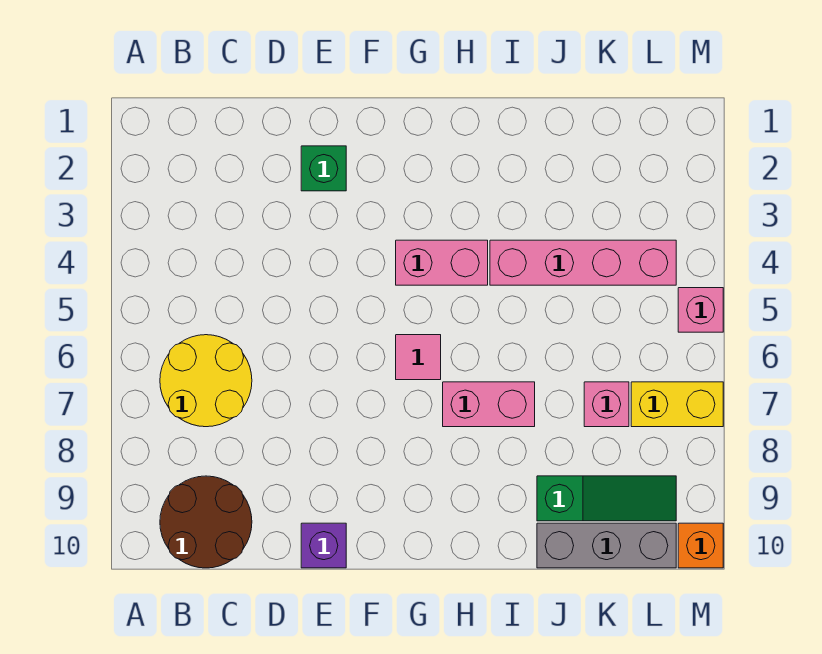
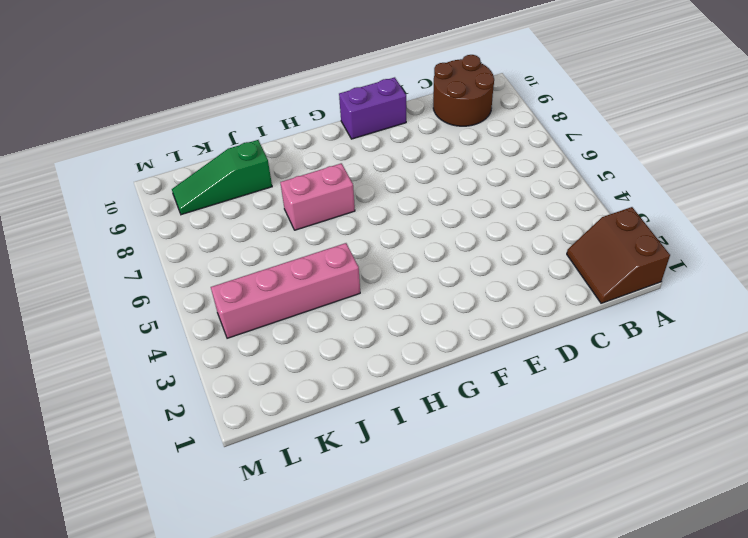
brown slope A1:B2 level 1 top A -> none
purple brick E10:F10 level 1 -> purple brick E10 level 1
none -> yellow round brick B6:C7 level 1
none -> green brick E2 level 1
none -> pink brick G4:H4 level 1

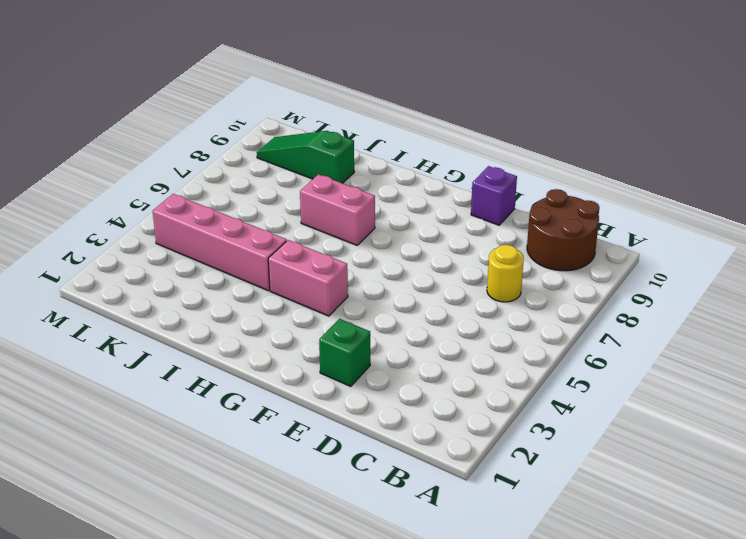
yellow round brick C7 level 1 -> yellow round brick B6:C7 level 1
none -> pink tile G6 level 1
none -> grey brick J10:L10 level 1
none -> pink brick K7 level 1

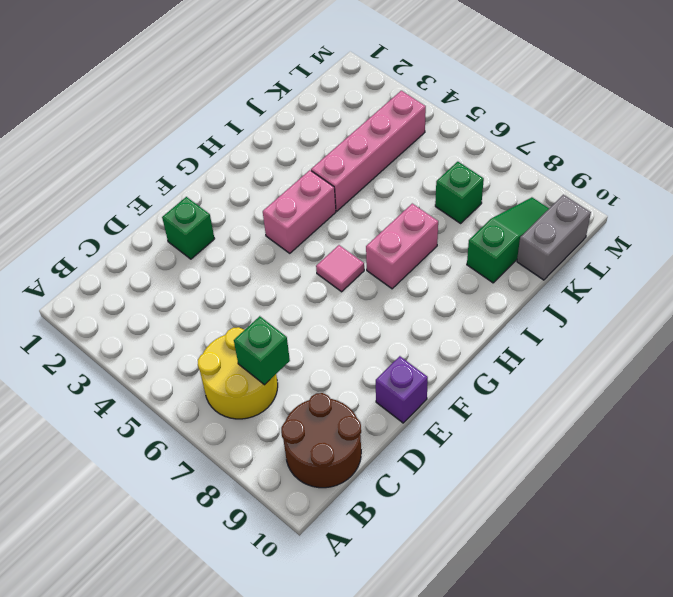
green brick C7 level 2 -> none
green brick K7 level 1 -> pink brick K7 level 1
grey brick K10:L10 level 1 -> grey brick J10:L10 level 1
none -> yellow brick L7:M7 level 1
none -> pink brick M5 level 1
none -> orange brick M10 level 1

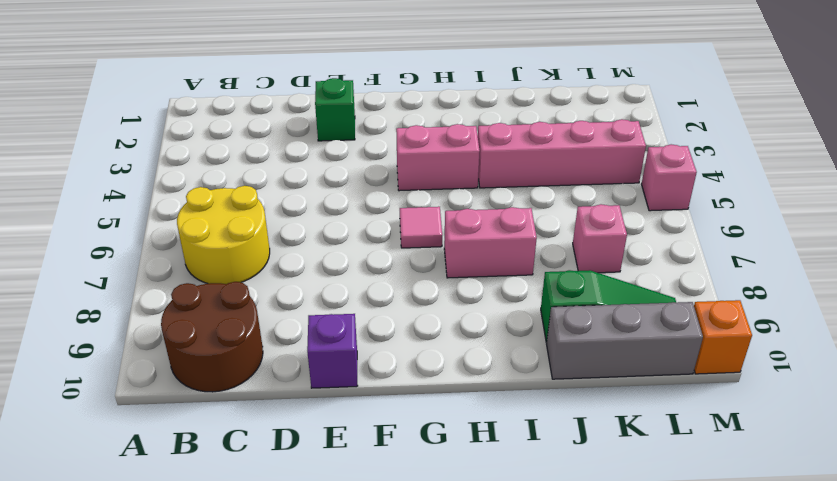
none -> yellow brick L7:M7 level 1

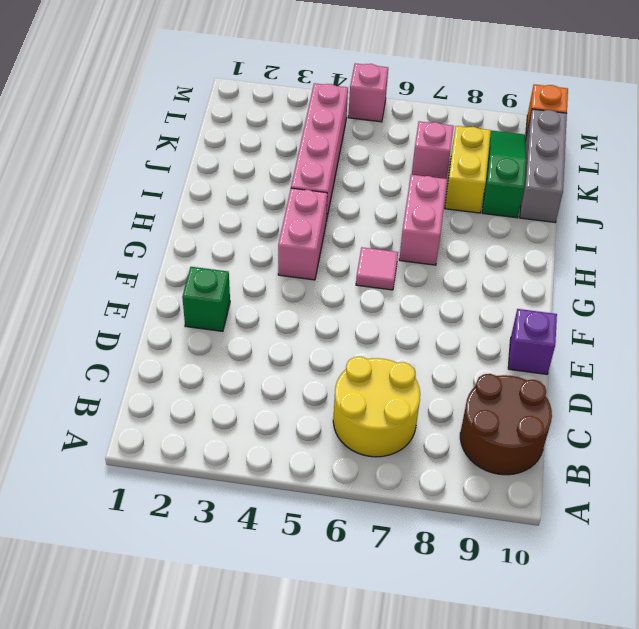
yellow brick J8:K8 level 1 -> yellow brick L7:M7 level 1

